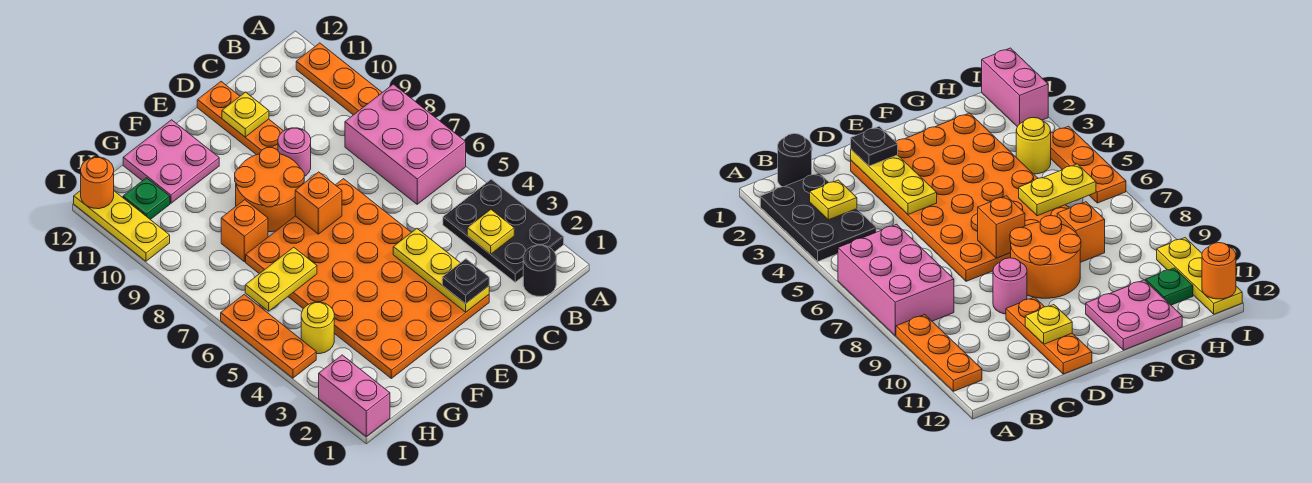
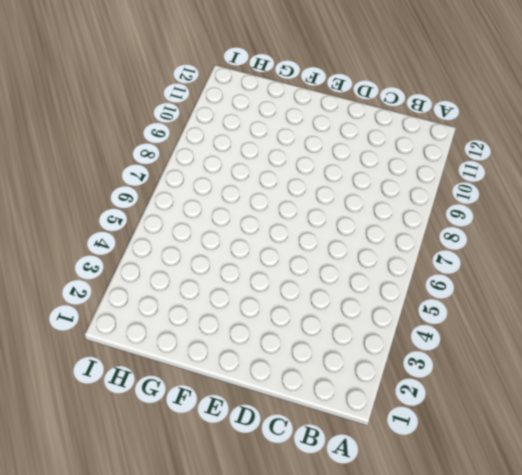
none -> black plate A2:B4 level 1
none -> pink brick A6:B8 level 1
none -> orange plate A9:A11 level 1

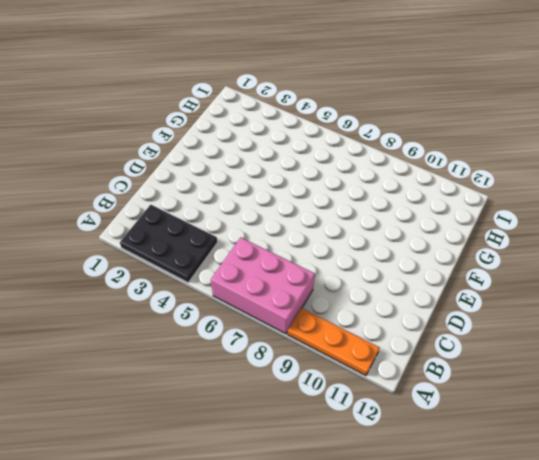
none -> black round brick B1 level 1
none -> orange plate D2:G7 level 1
none -> pink round brick D9 level 1

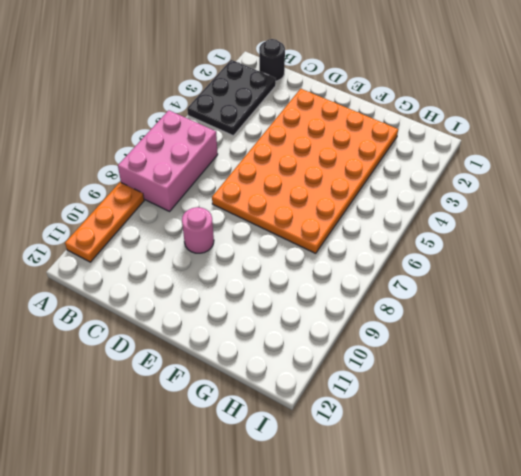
none -> orange plate D10:D12 level 1
none -> orange round brick E8:F9 level 1
none -> pink plate F11:G12 level 1

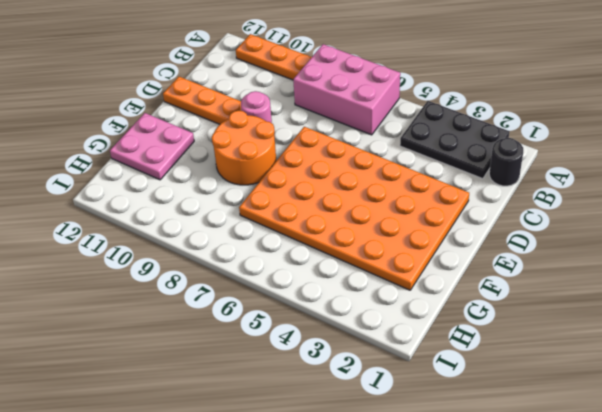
none -> orange brick G8 level 1
none -> yellow round brick H4 level 1
none -> green plate H11 level 1

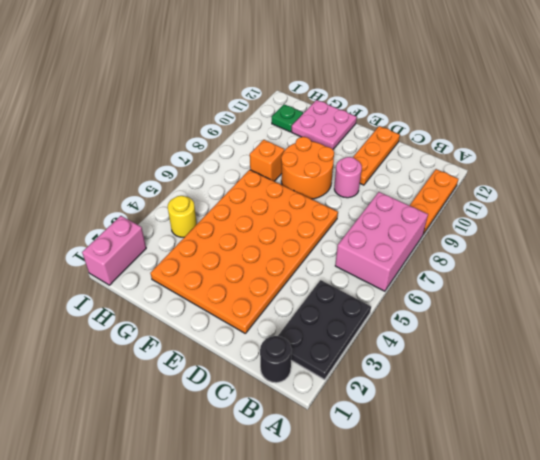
none -> orange plate I4:I6 level 1
none -> yellow plate I10:I12 level 1
none -> yellow plate B3 level 2

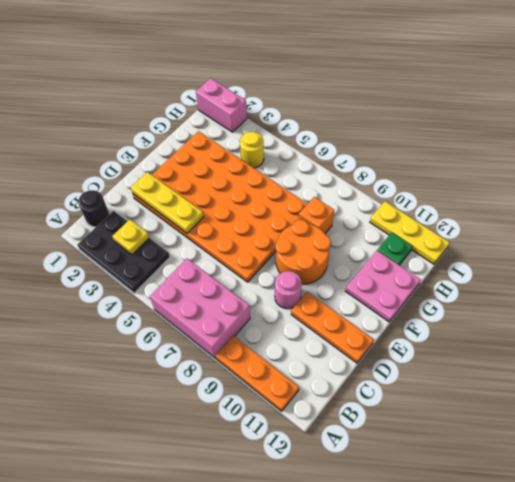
none -> orange plate I4:I6 level 1
none -> yellow plate D11 level 2
none -> orange brick E7 level 2

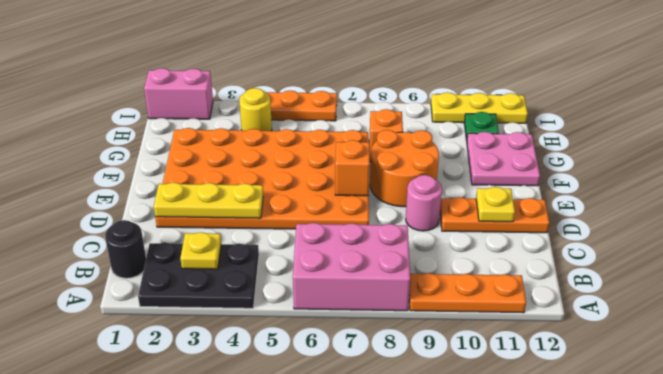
none -> yellow plate G6:H6 level 2
none -> orange round brick I12 level 2
none -> black plate D2 level 3

